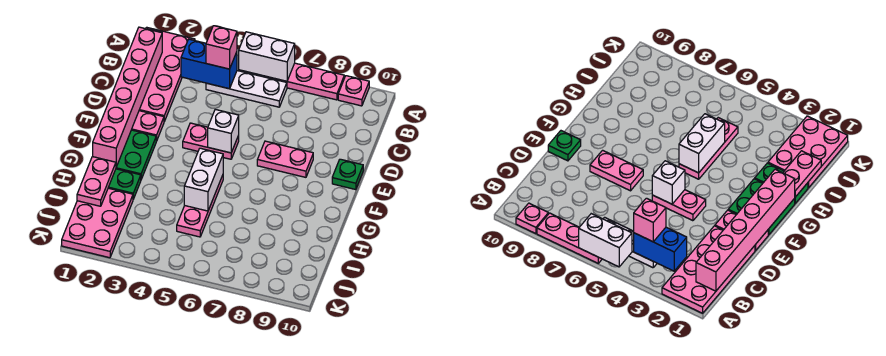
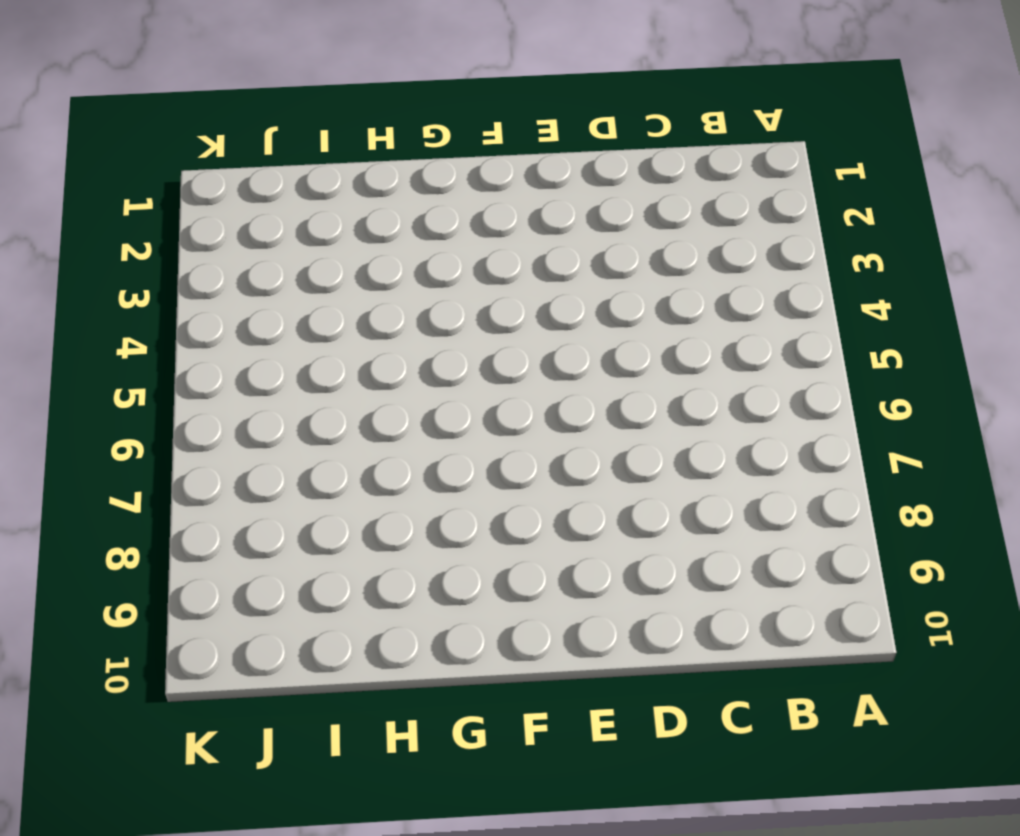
none -> pink plate A1:D2 level 1
none -> pink plate A6:A8 level 1
none -> pink plate A9 level 1

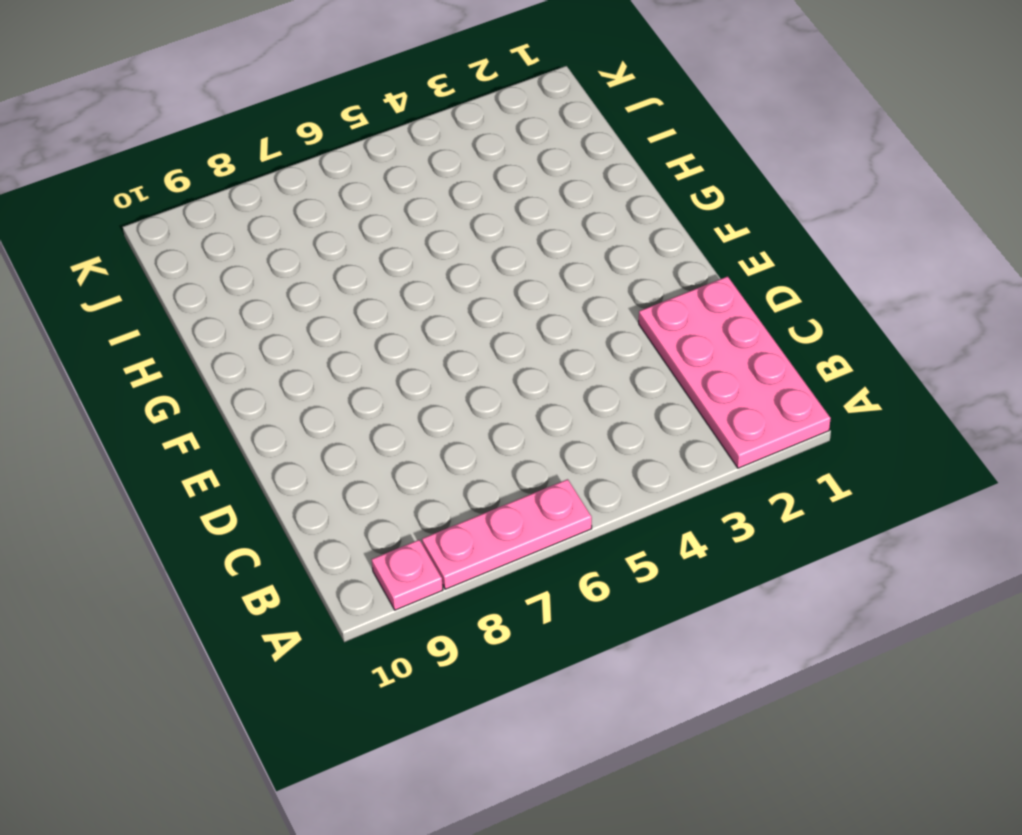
none -> white plate B4:B6 level 1
none -> pink plate E1:E2 level 1
none -> pink plate E4:E5 level 1

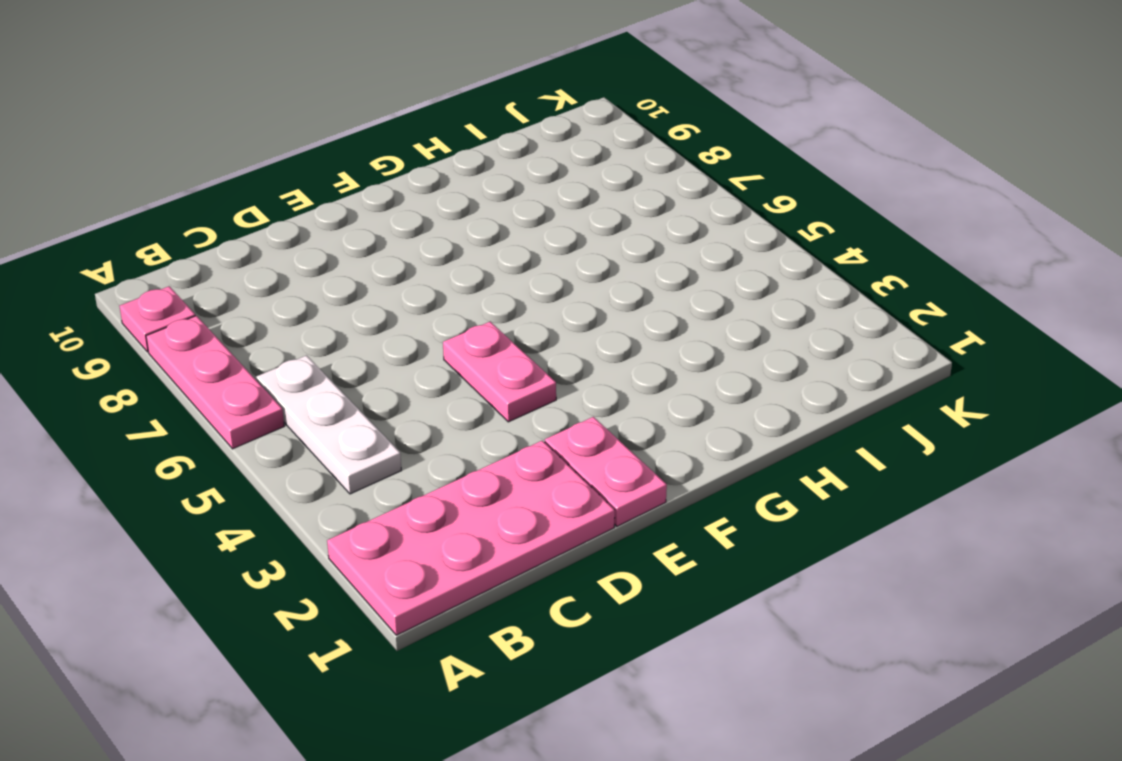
none -> pink plate E7:E8 level 1
none -> green plate E10 level 1
none -> green plate F1:G2 level 1

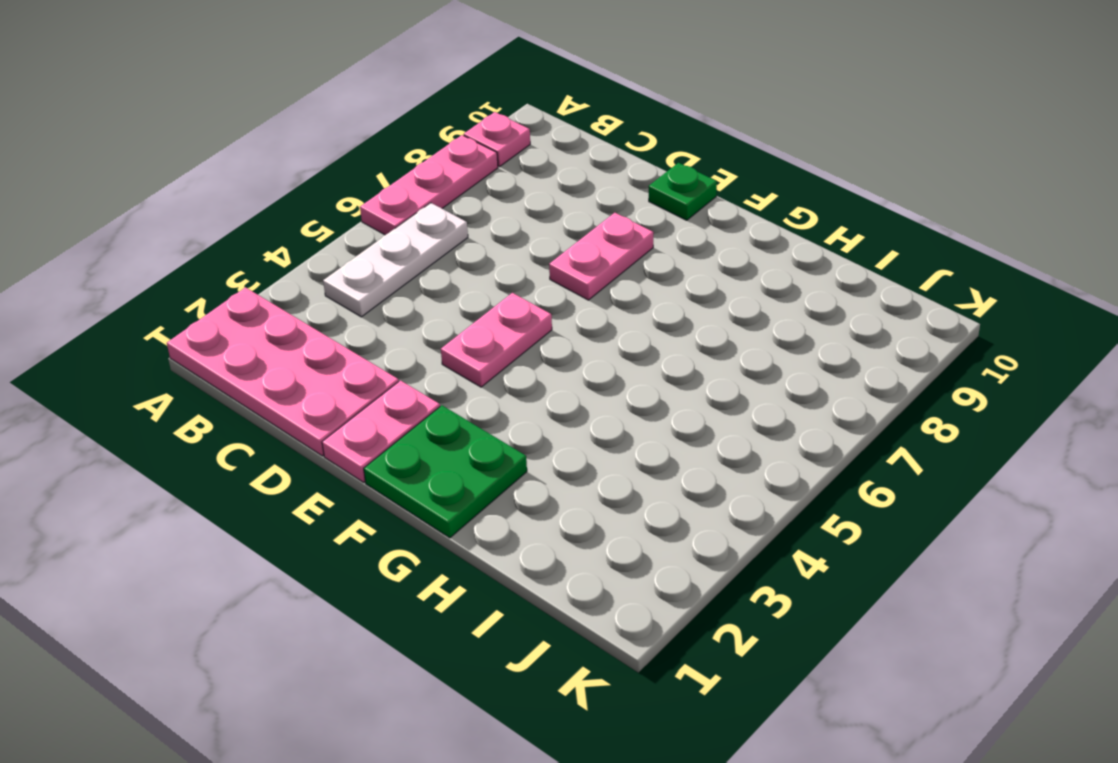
none -> pink plate G5:I5 level 1
none -> green plate H1:H2 level 1
none -> pink plate I1:K2 level 1

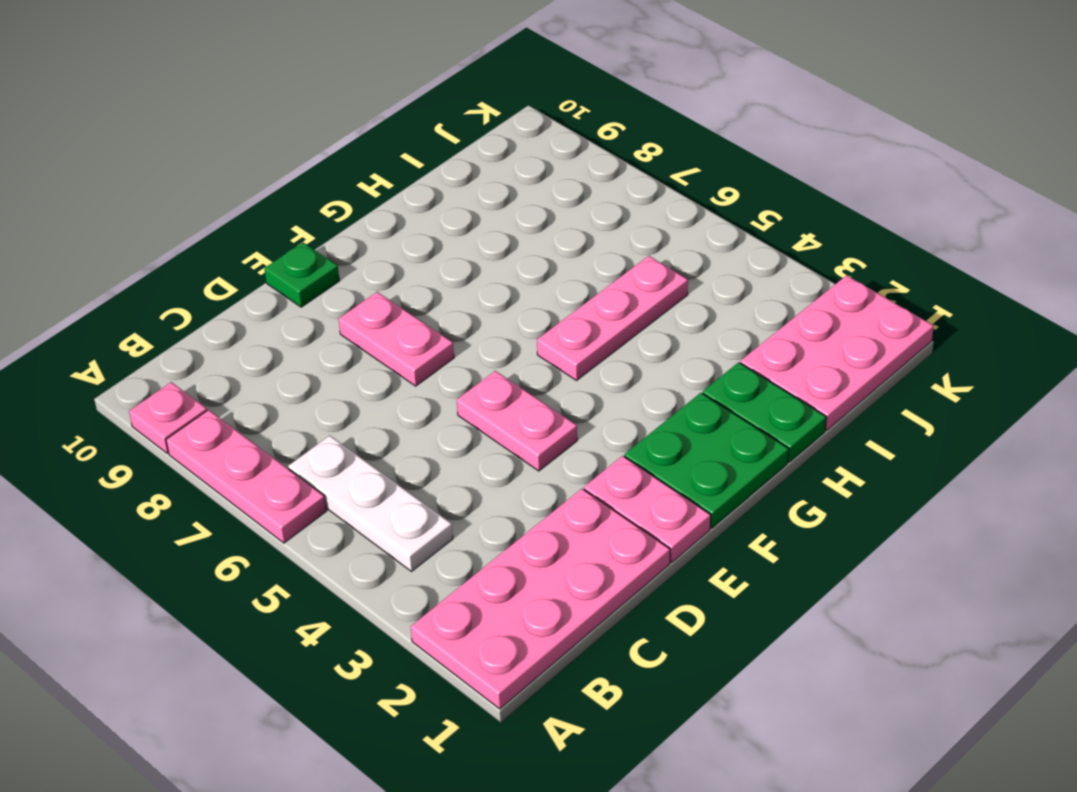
none -> white brick A5:A6 level 2
none -> pink brick B1:G1 level 2
none -> blue brick B3:B4 level 2

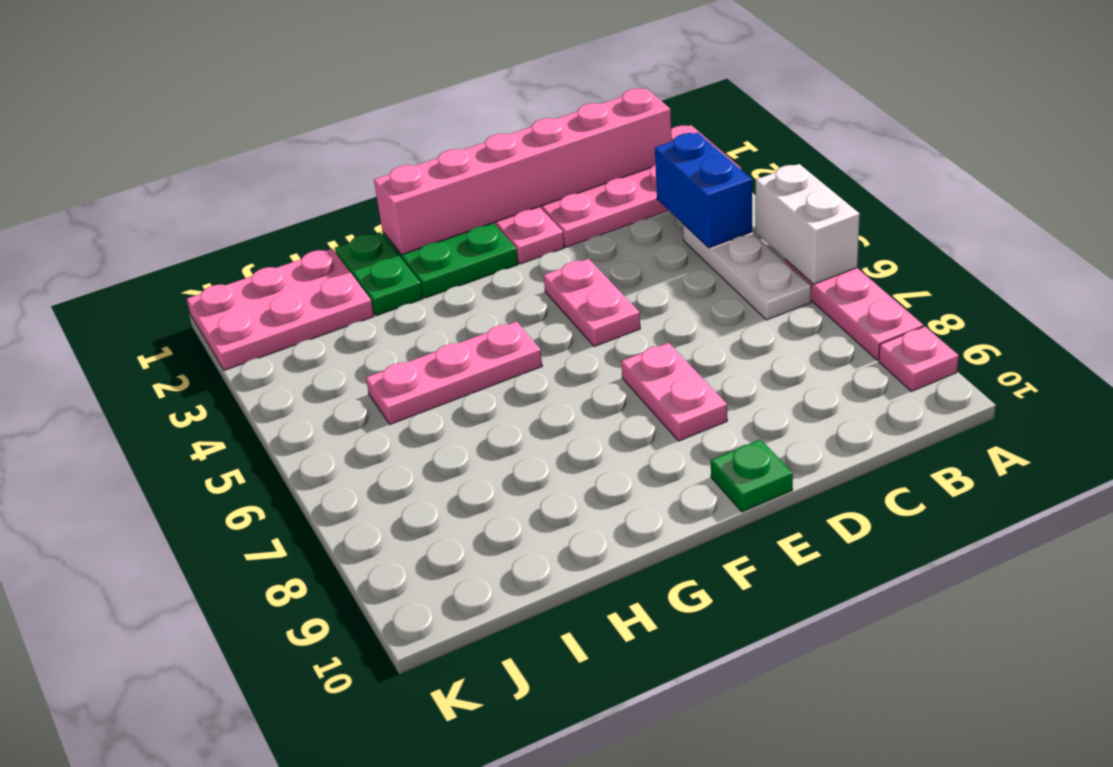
none -> white brick E5 level 2
none -> white brick G5:H5 level 2
none -> pink plate H1:I1 level 2

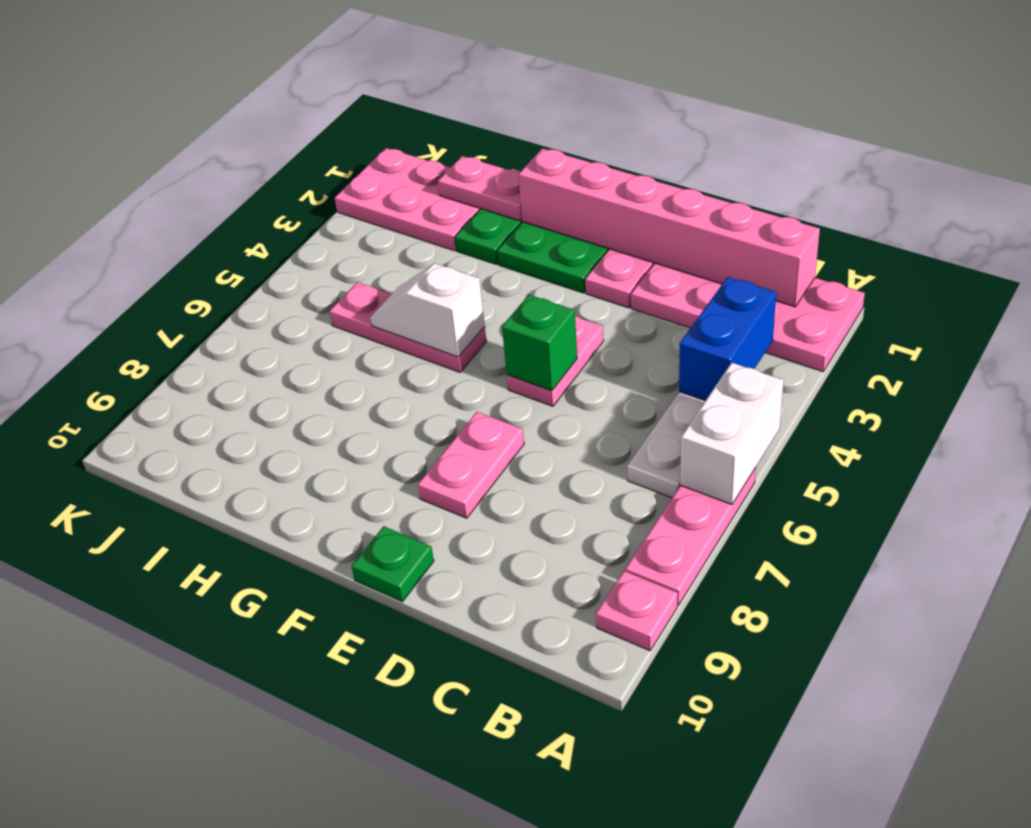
green brick E5 level 2 -> white brick E5 level 2
white slope G5:H5 level 2 top G -> white brick G5:H5 level 2
none -> pink brick B4 level 3

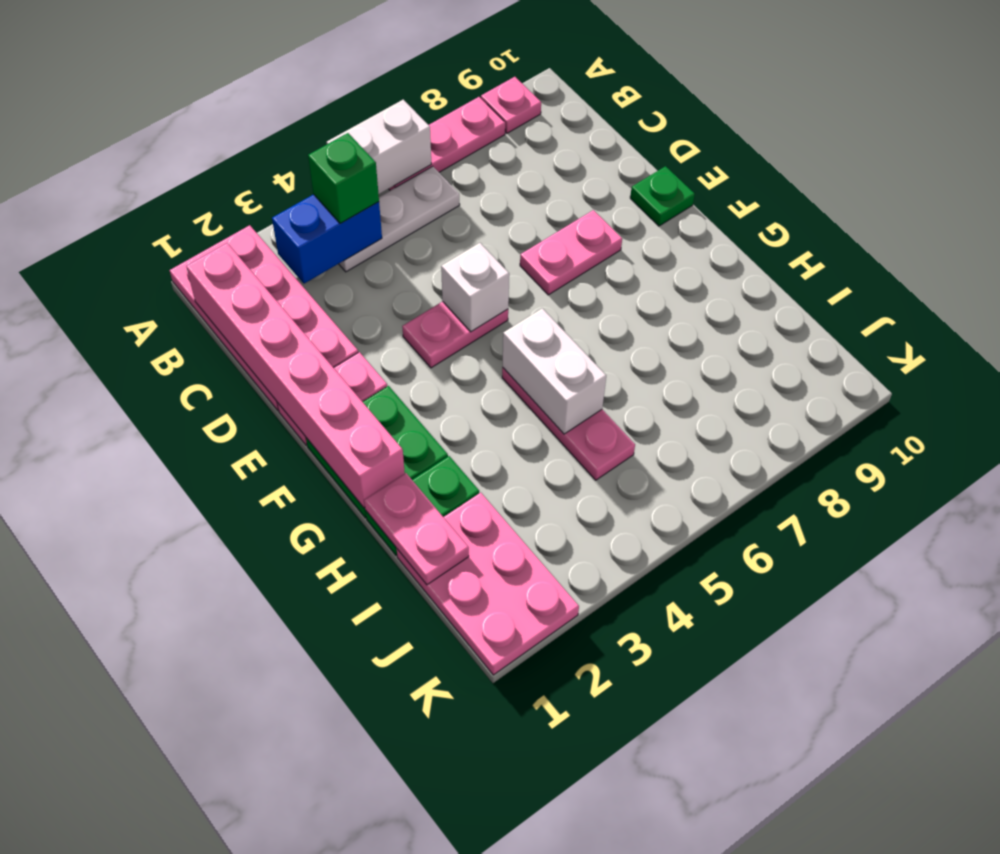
green brick B4 level 3 -> pink brick B4 level 3

